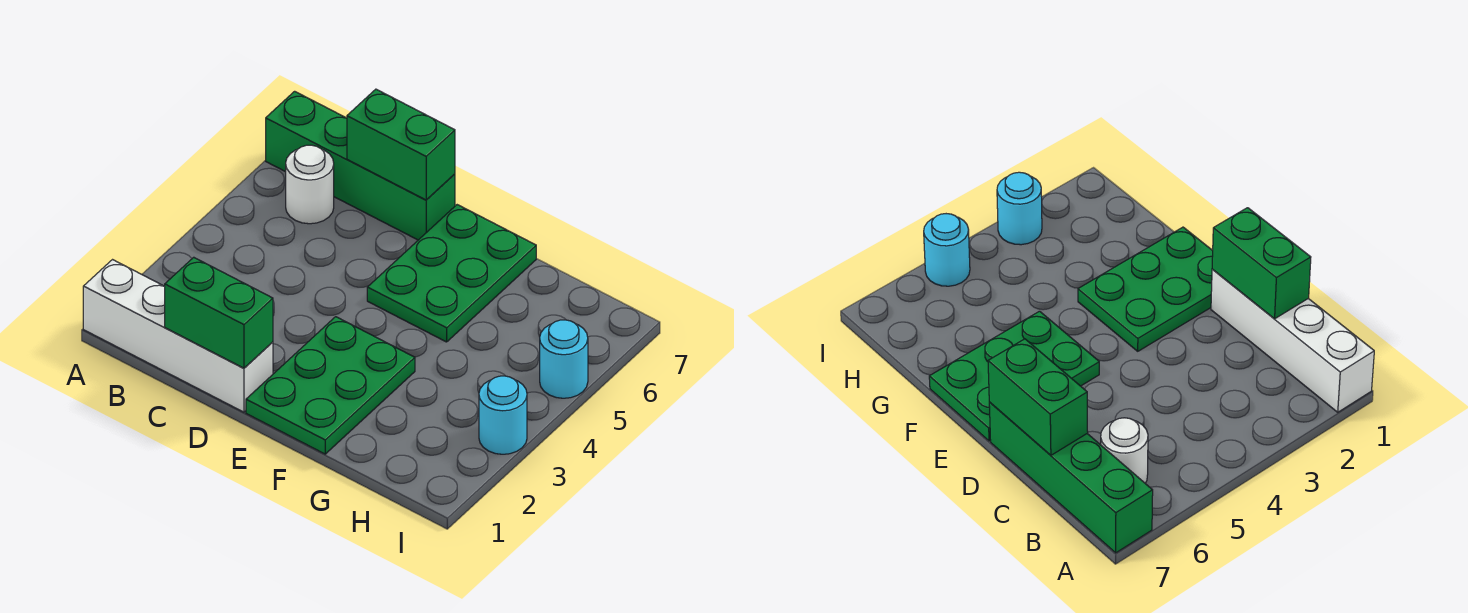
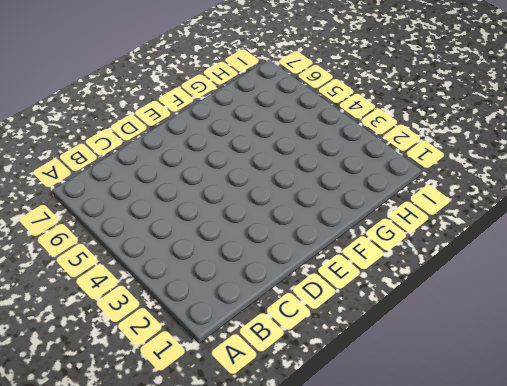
none -> white brick A1:D1 level 1
none -> green brick A7:D7 level 1

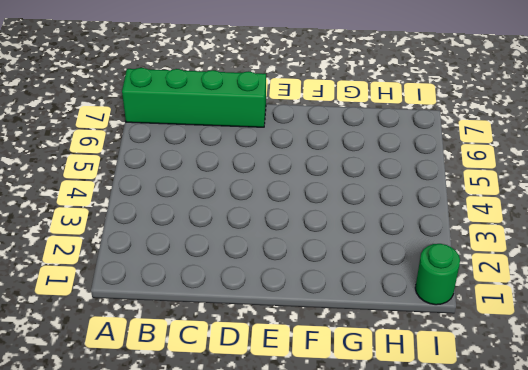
green round brick I1 level 1 -> none
none -> white brick A1:D1 level 1
none -> white round brick B6 level 1

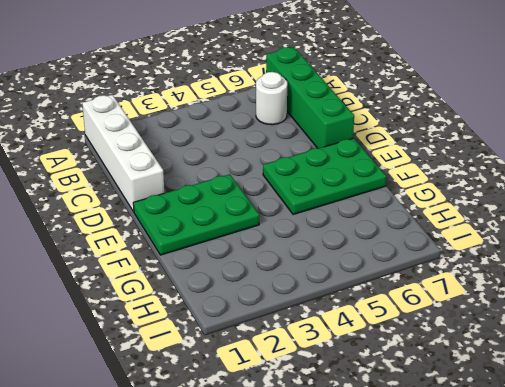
none -> cyan round brick I3 level 1
none -> cyan round brick I5 level 1

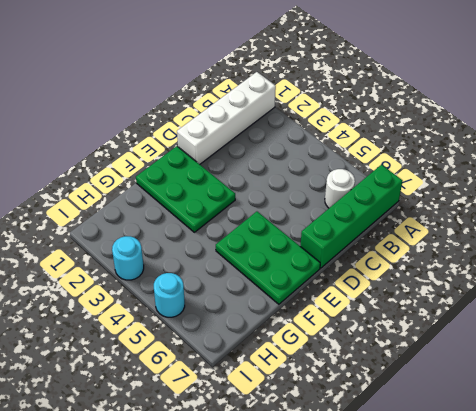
none -> green brick C1:D1 level 2
none -> green brick C7:D7 level 2

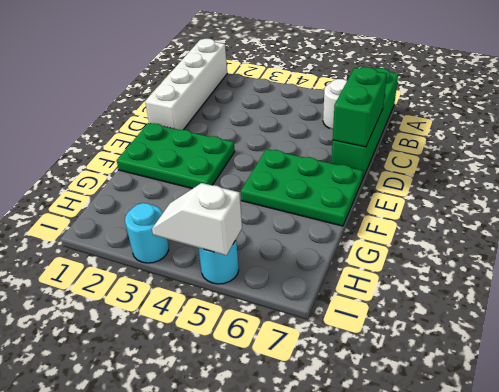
white slope I4:I5 level 2 top 5 -> none
none -> green brick C1:D1 level 2

